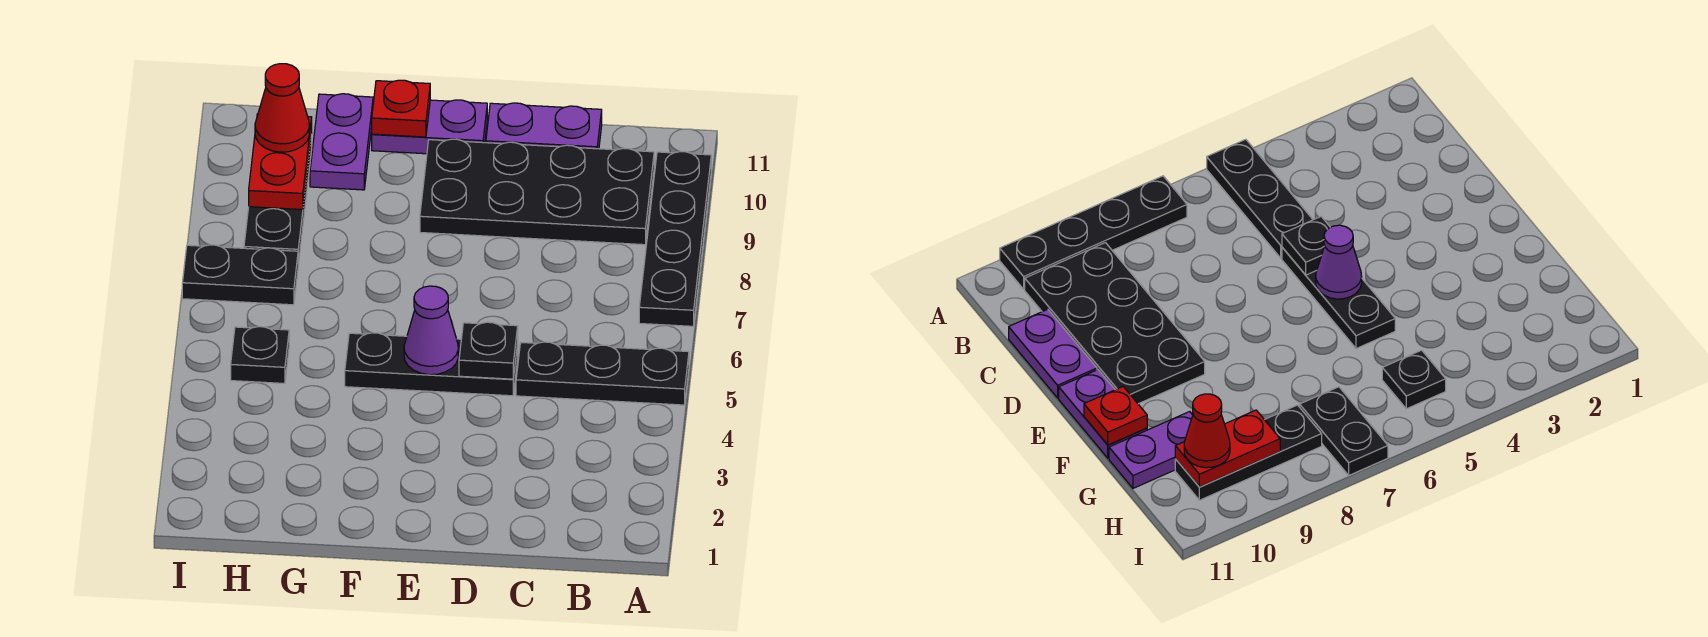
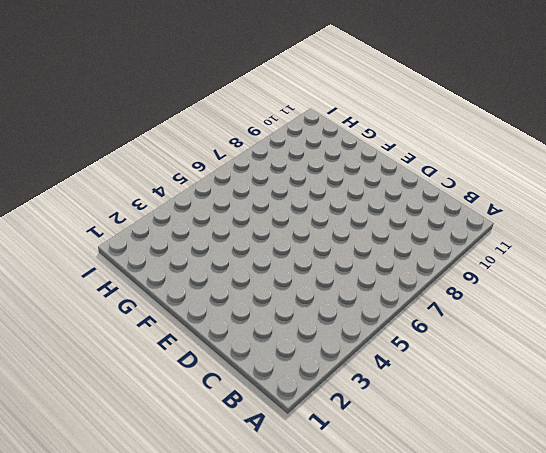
none -> black plate A5:C5 level 1
none -> black plate A7:A10 level 1
none -> black plate B9:E10 level 1

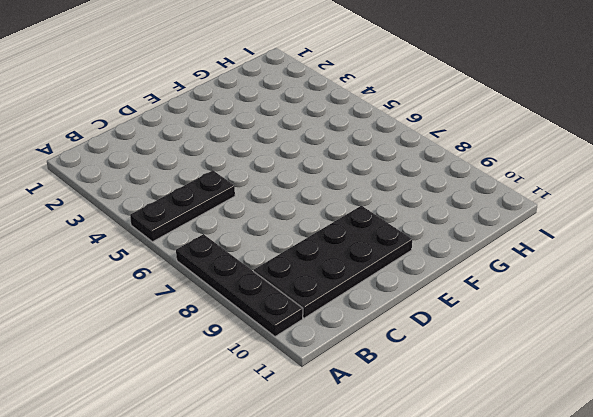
none -> purple plate C11:D11 level 1
none -> black plate D5:F5 level 1
none -> purple plate E11:F11 level 1

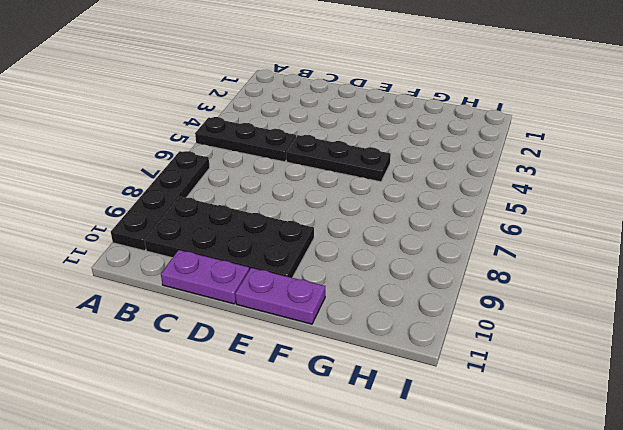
none -> purple plate G10:G11 level 1
none -> black plate H5 level 1
none -> black plate H7:I7 level 1

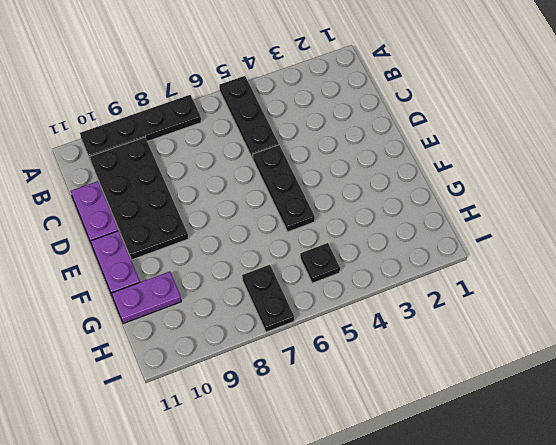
none -> black plate H8:H10 level 1
none -> black plate D5 level 2
none -> purple cone E5 level 2

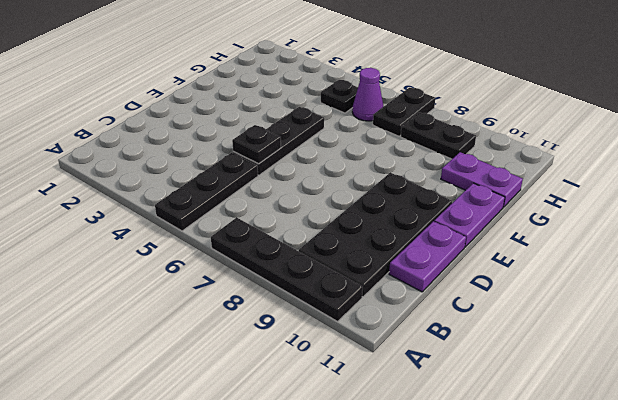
purple cone H6 level 1 -> purple cone E5 level 2
black plate H8:H9 level 1 -> black plate H8:H10 level 1
none -> red plate F11 level 2
none -> red plate H9:H10 level 2
none -> red cone H10 level 3

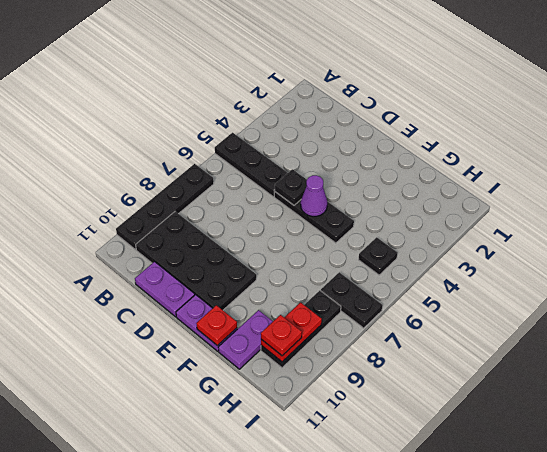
red plate H10 level 3 -> red cone H10 level 3

